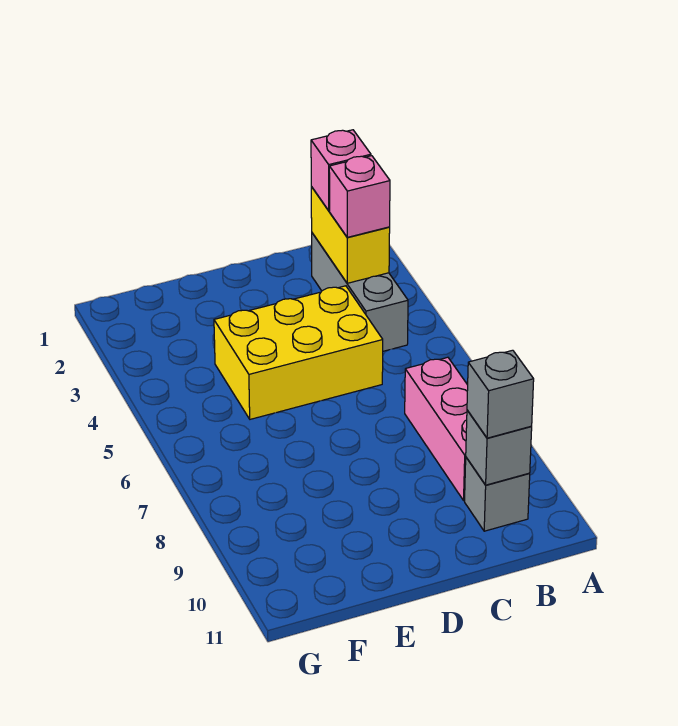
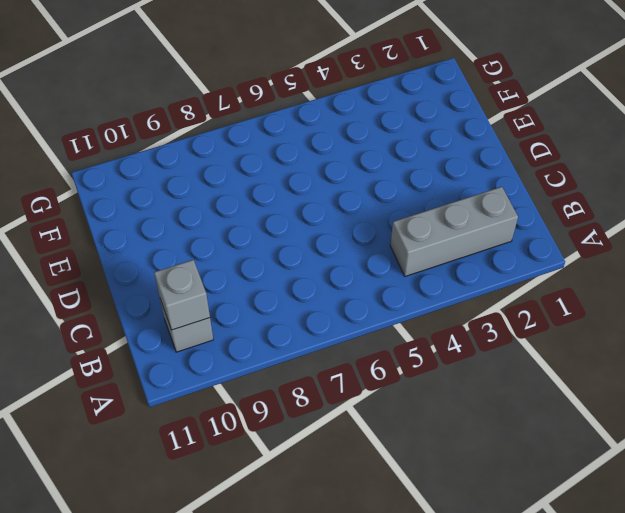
none -> pink brick B7:B9 level 1
none -> yellow brick C4:E5 level 1

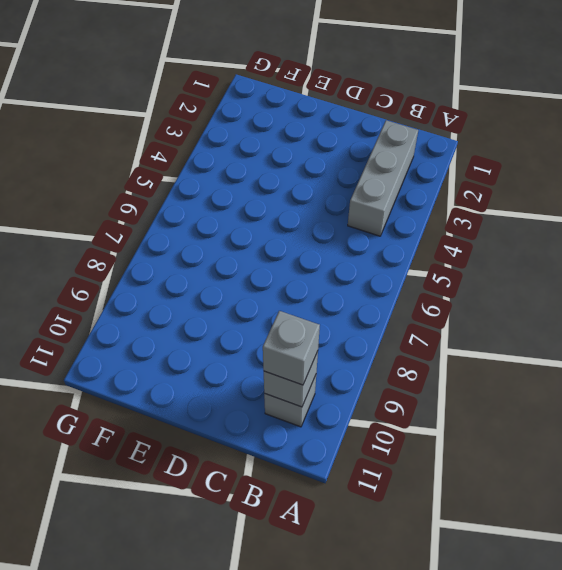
none -> pink brick B7:B9 level 1
none -> yellow brick C4:E5 level 1

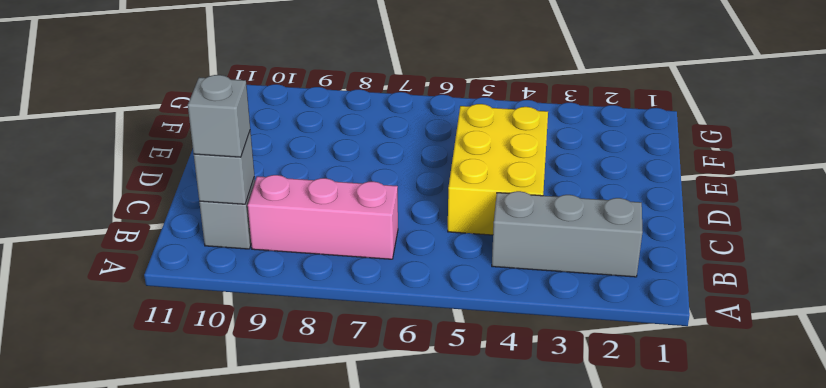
none -> yellow brick B2:B3 level 2
none -> pink brick B2 level 3

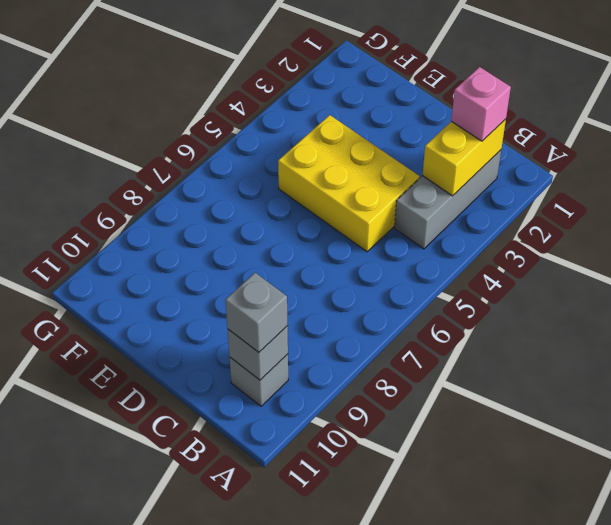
none -> pink brick B7:B9 level 1
none -> pink brick B3 level 3

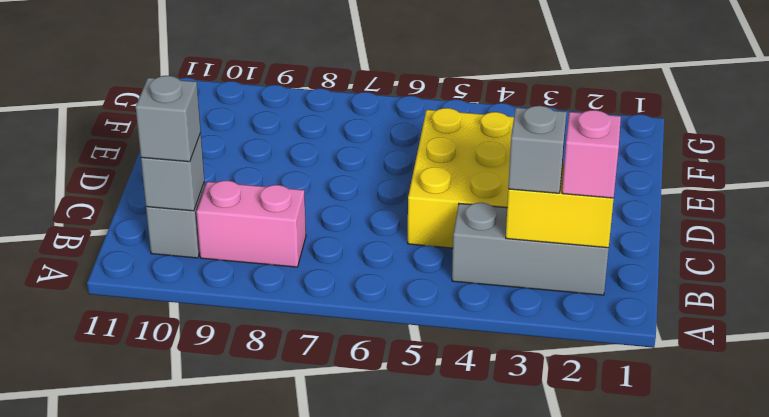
grey brick B3 level 3 -> pink brick B3 level 3
pink brick B8:B9 level 1 -> pink brick B7:B9 level 1

